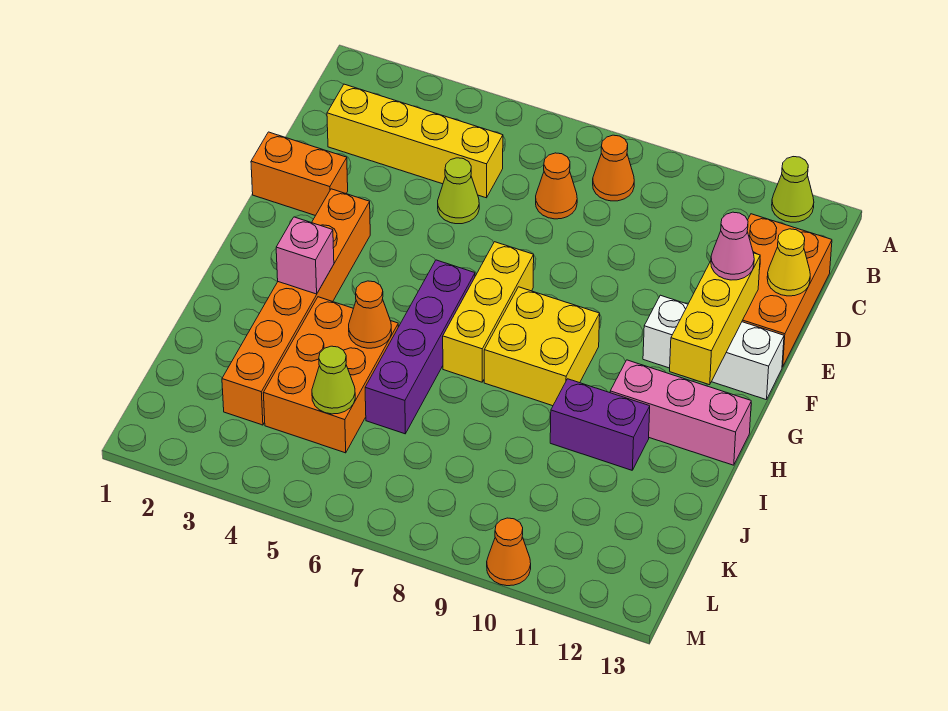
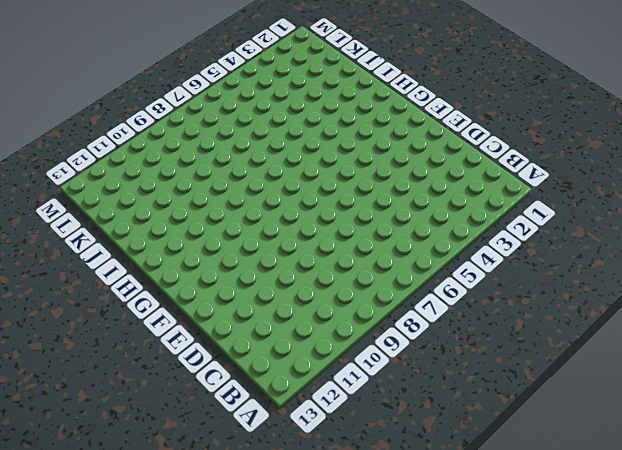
none -> lime cone A12 level 1
none -> orange cone B8 level 1
none -> yellow brick C2:C5 level 1

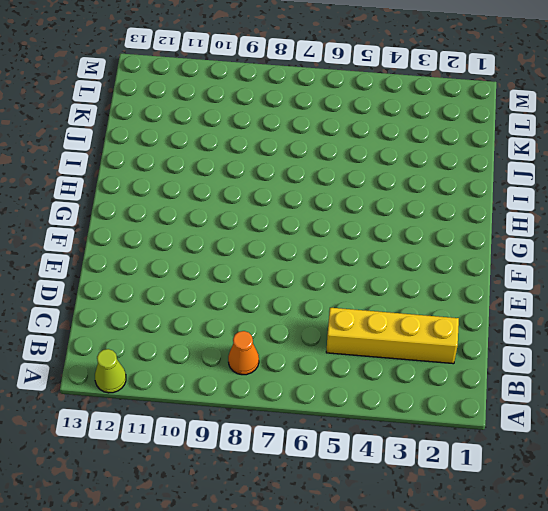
none -> orange cone C7 level 1
none -> orange brick C12:E13 level 1
none -> lime cone D5 level 1

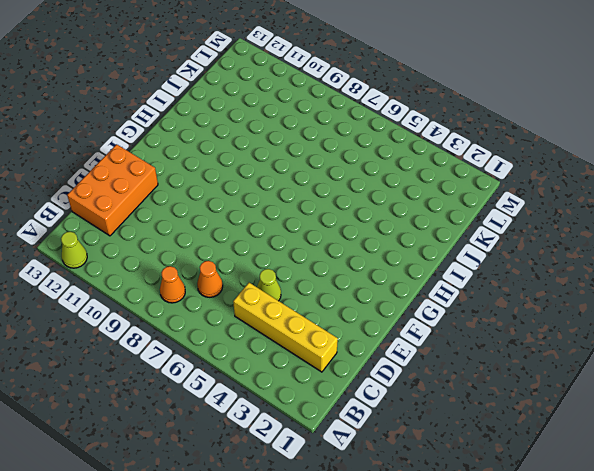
none -> orange brick E1:E2 level 1
none -> orange brick F3:K3 level 1
none -> yellow brick F7:H7 level 1

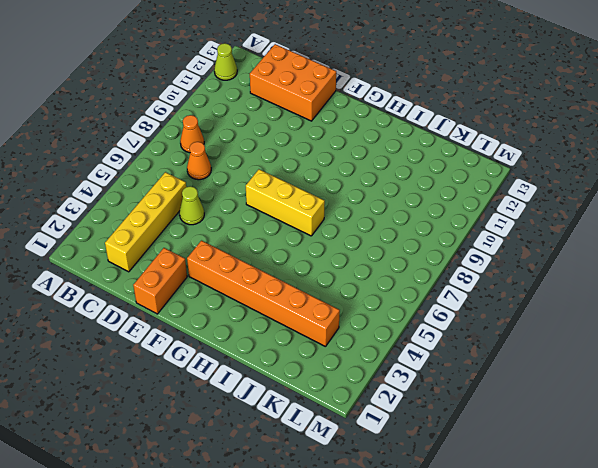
none -> white brick F11:F13 level 1
none -> purple brick G6:J6 level 1
none -> yellow brick G8:H9 level 1

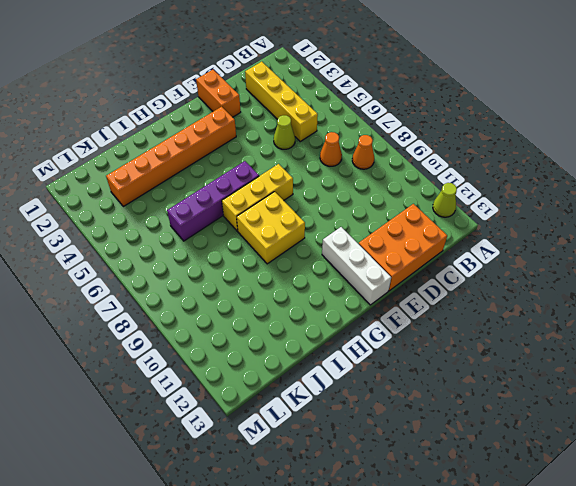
none -> pink brick H11:H13 level 1
none -> orange brick I4:K5 level 1
none -> purple brick I10:I11 level 1

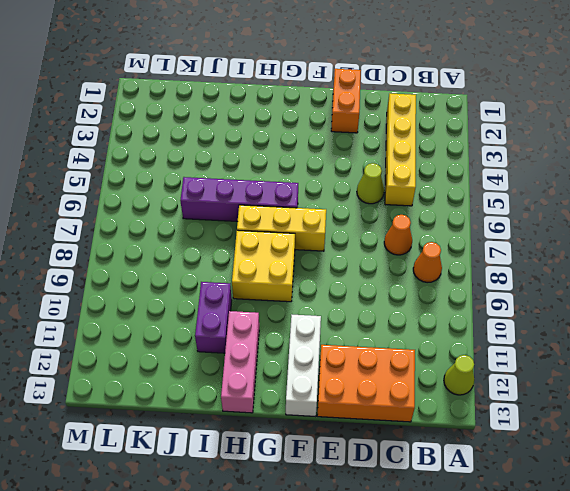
none -> orange brick F3:K3 level 1
none -> orange brick I4:K5 level 1
none -> orange cone M10 level 1

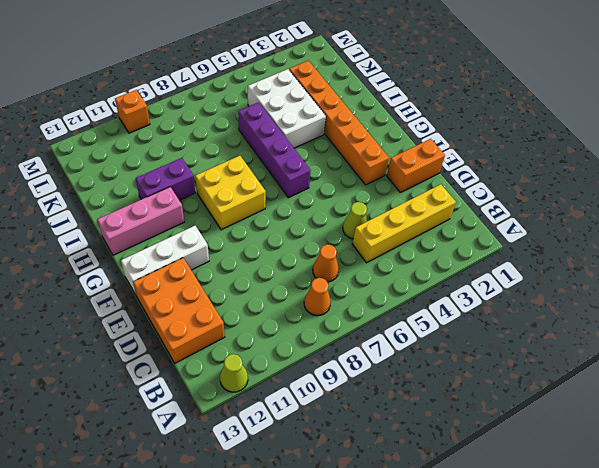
white brick I4:K5 level 1 -> orange brick I4:K5 level 1
orange brick M10 level 1 -> orange cone M10 level 1
none -> yellow brick F7:H7 level 1
none -> yellow cone D13 level 2
none -> yellow brick E12:G12 level 2

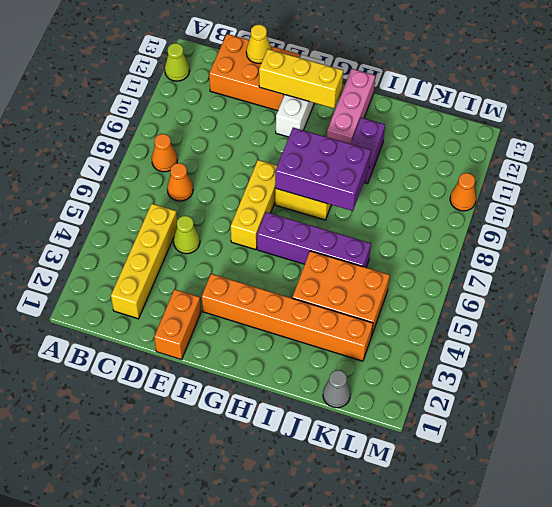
yellow brick F6:F8 level 1 -> yellow brick F7:H7 level 1
purple brick G8:I9 level 2 -> none
grey cone K1 level 1 -> none
none -> pink brick H3 level 2
none -> orange cone I5 level 2
none -> lime cone K5 level 2

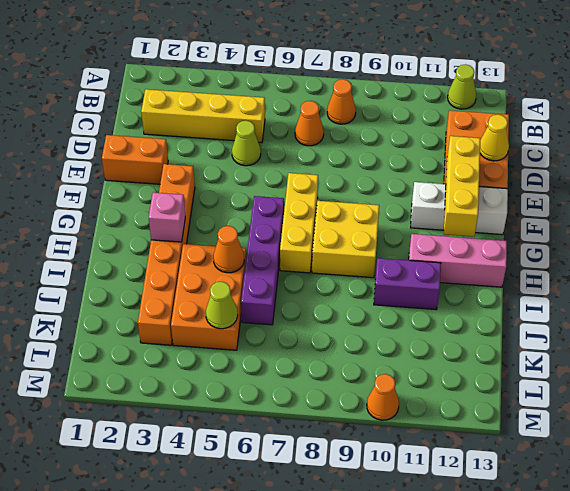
none -> pink cone E12 level 3

